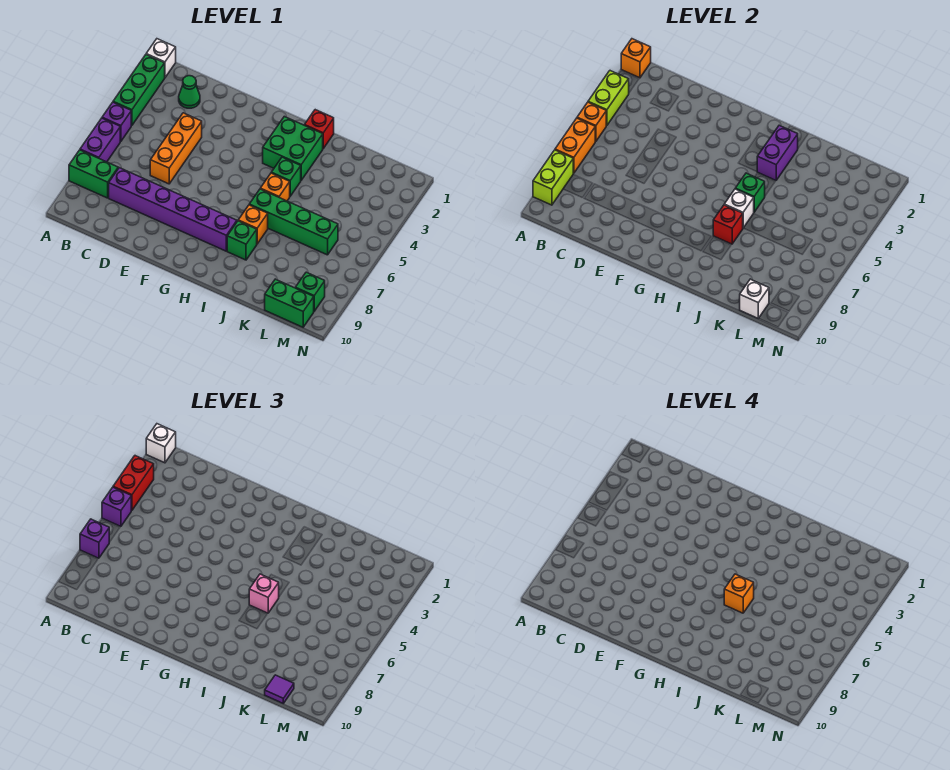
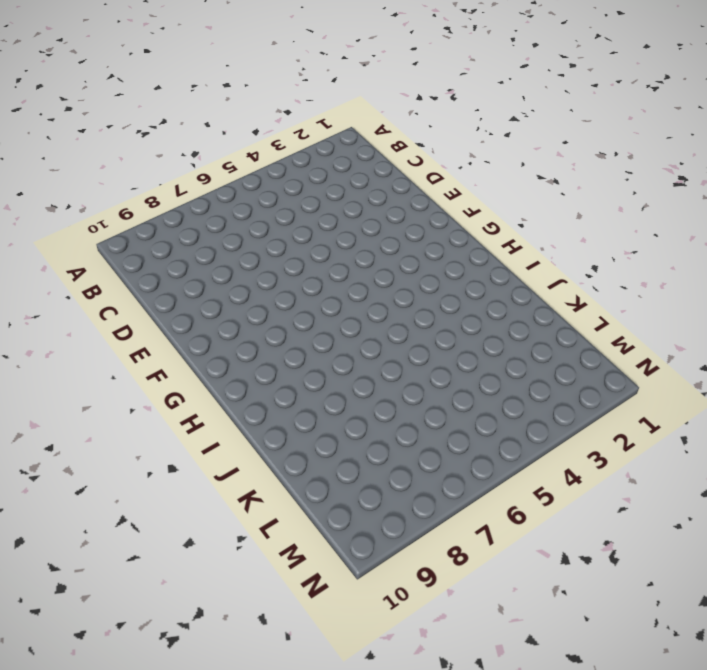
none -> white brick A1 level 1
none -> green brick A2:A4 level 1
none -> purple brick A5 level 1
none -> purple brick A6:A7 level 1

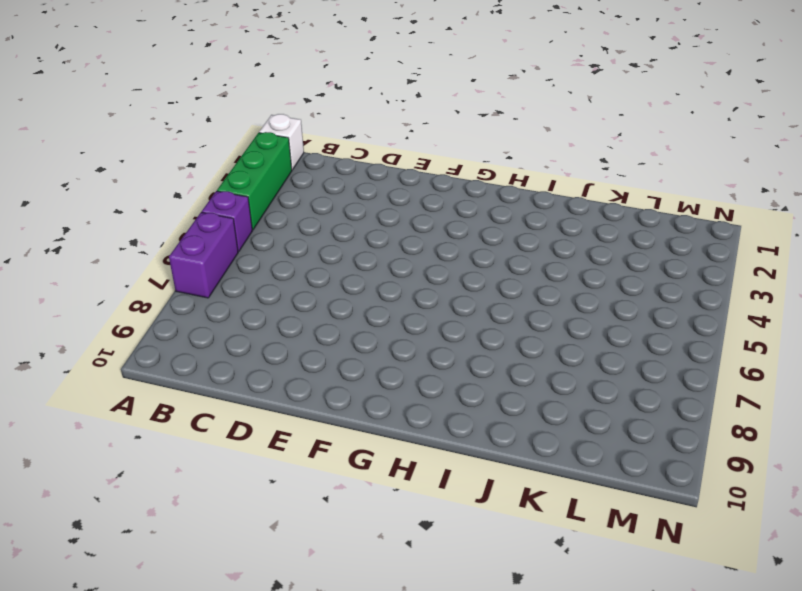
none -> green brick A8:B8 level 1
none -> green cone C2 level 1
none -> purple brick C8:H8 level 1
none -> orange brick D4:D6 level 1

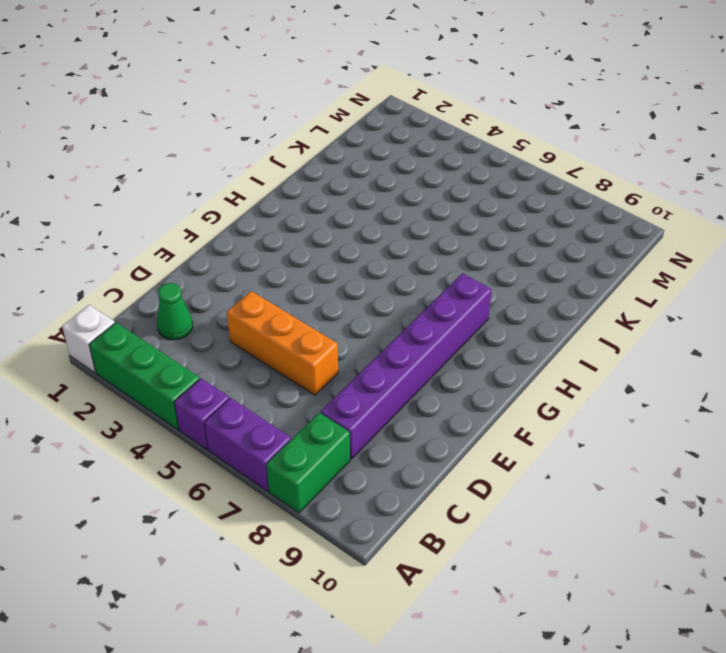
none -> green brick H2:I3 level 1
none -> red brick I1 level 1
none -> green brick I4 level 1
none -> orange brick I5 level 1

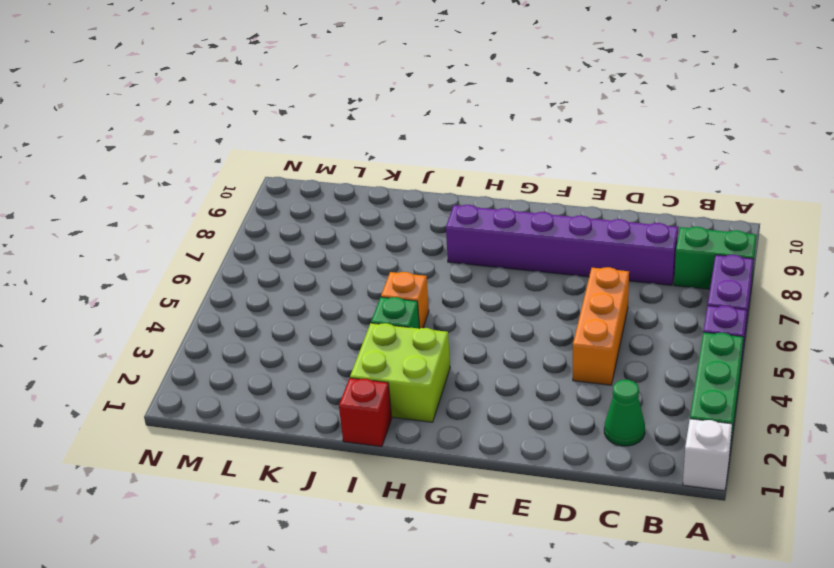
lime brick H2:I3 level 1 -> green brick H2:I3 level 1
none -> green brick I6:L6 level 1
none -> orange brick I7 level 1
none -> green brick I8 level 1
none -> green brick L10:M10 level 1

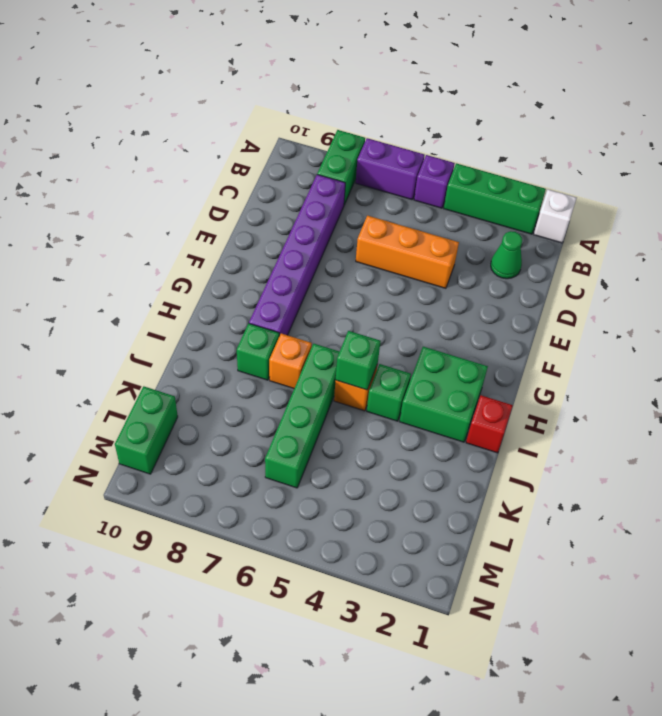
none -> green brick M9 level 1
none -> orange brick A1 level 2
none -> lime brick A3:A4 level 2
none -> orange brick A5 level 2

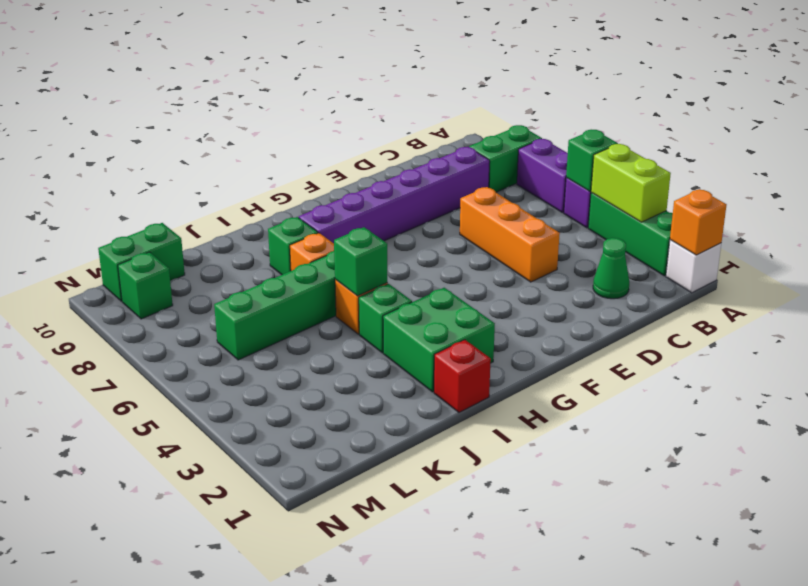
green brick A5 level 2 -> orange brick A5 level 2
none -> orange brick A6:A7 level 2
none -> lime brick A8:A9 level 2
none -> purple brick I2:I3 level 2
none -> white brick I6 level 2

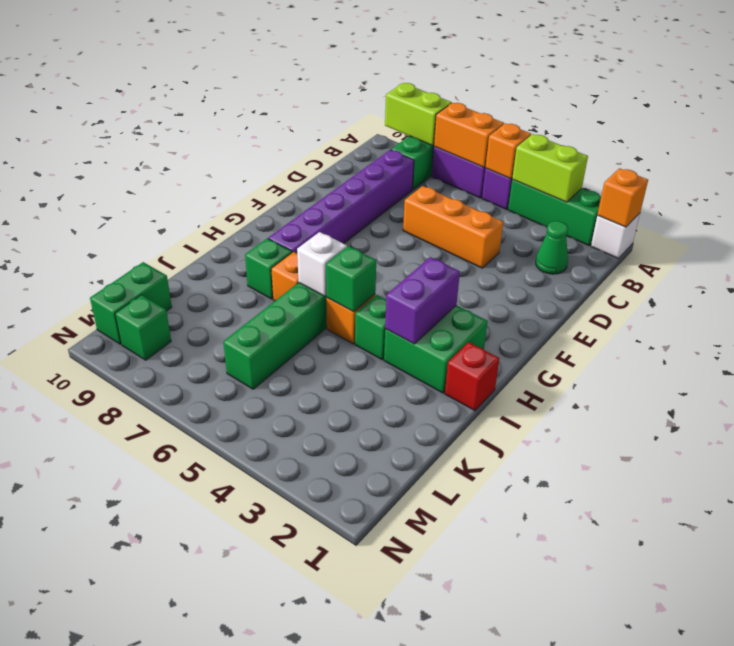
purple brick H3:I3 level 2 -> purple brick I2:I3 level 2
none -> red brick I7 level 2
none -> white brick L10 level 2
none -> white brick A1 level 3
none -> red brick A3:A4 level 3

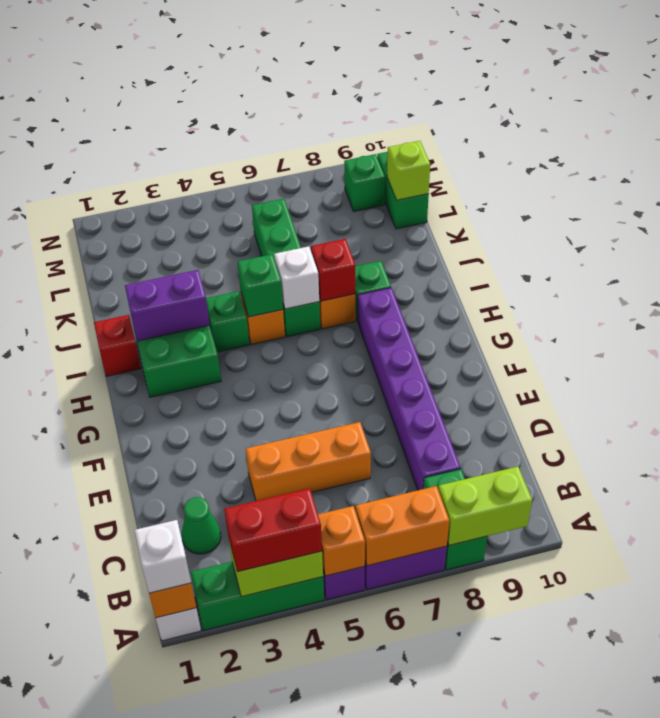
lime brick L10 level 2 -> white brick L10 level 2
none -> purple brick A5 level 3
none -> purple brick A7 level 3
none -> pink brick I6 level 3
none -> purple tile L10 level 3

